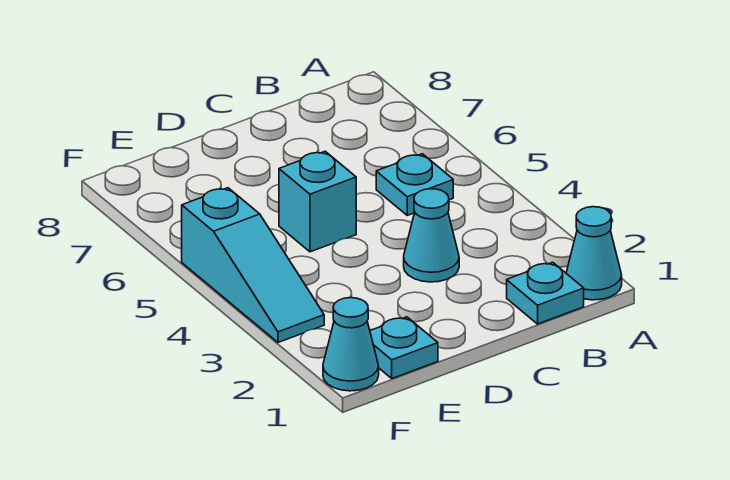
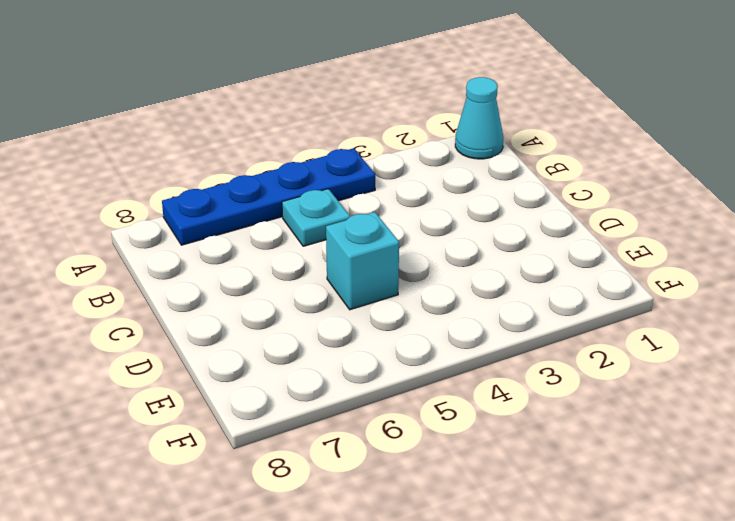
blue plate A4:A7 level 1 -> none
none -> cyan plate B1 level 1
none -> cyan cone C3 level 1

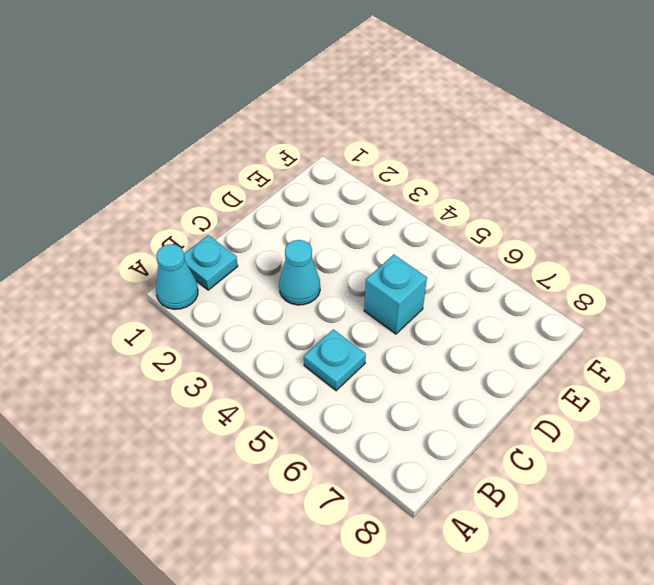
none -> cyan plate E1 level 1
none -> cyan cone F1 level 1

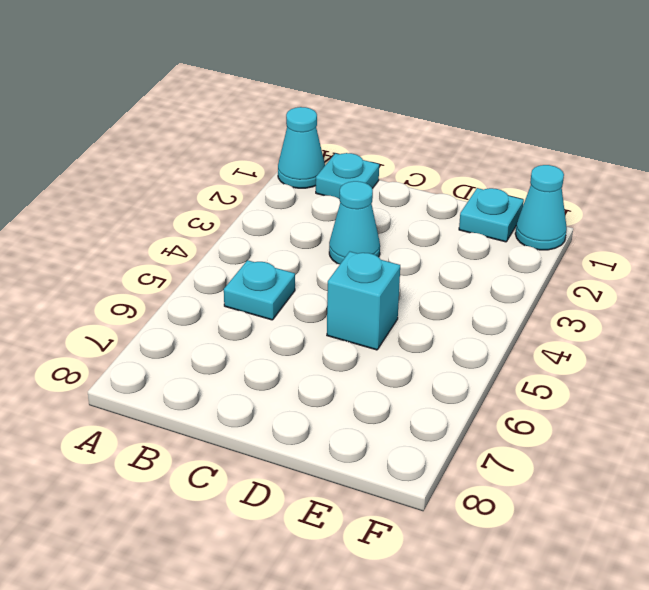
none -> cyan slope F3:F5 level 1 top 5

